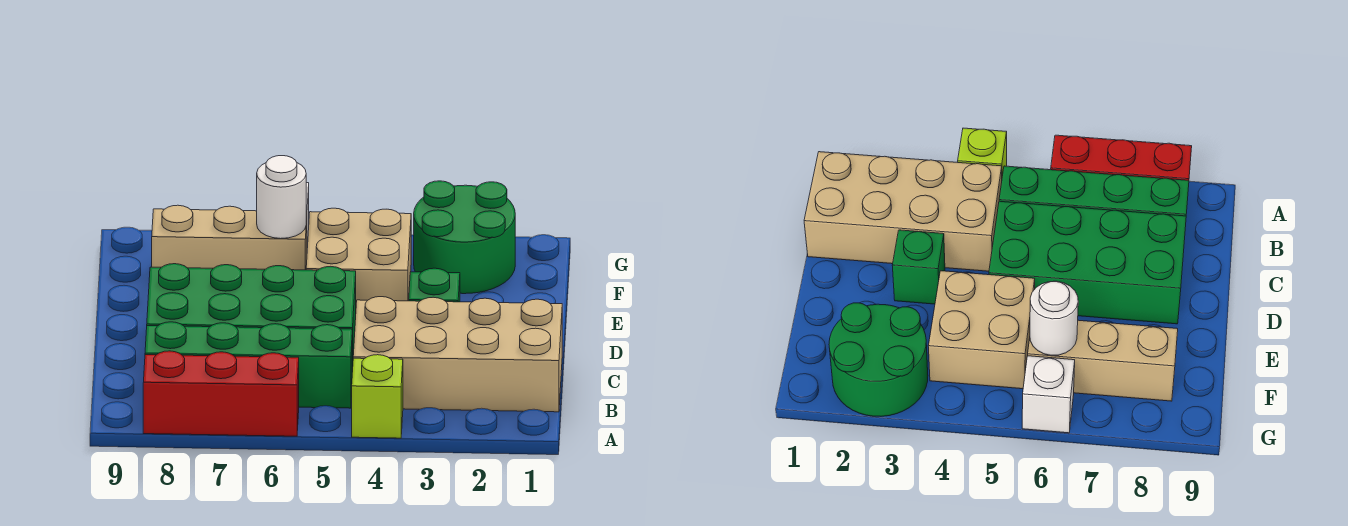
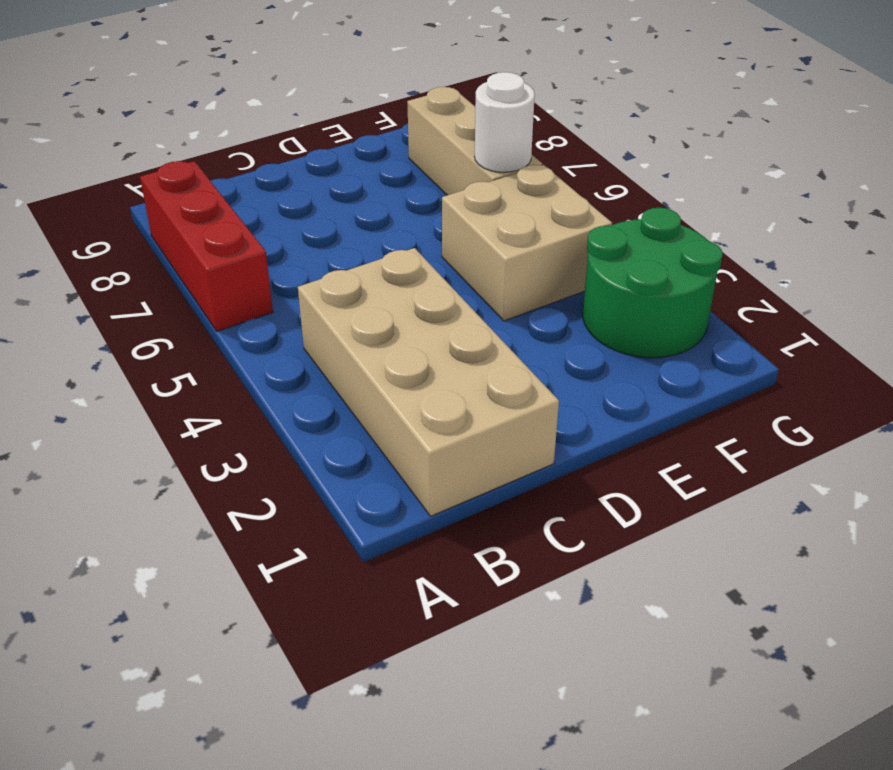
none -> lime brick A4 level 1
none -> green brick B5:B8 level 1

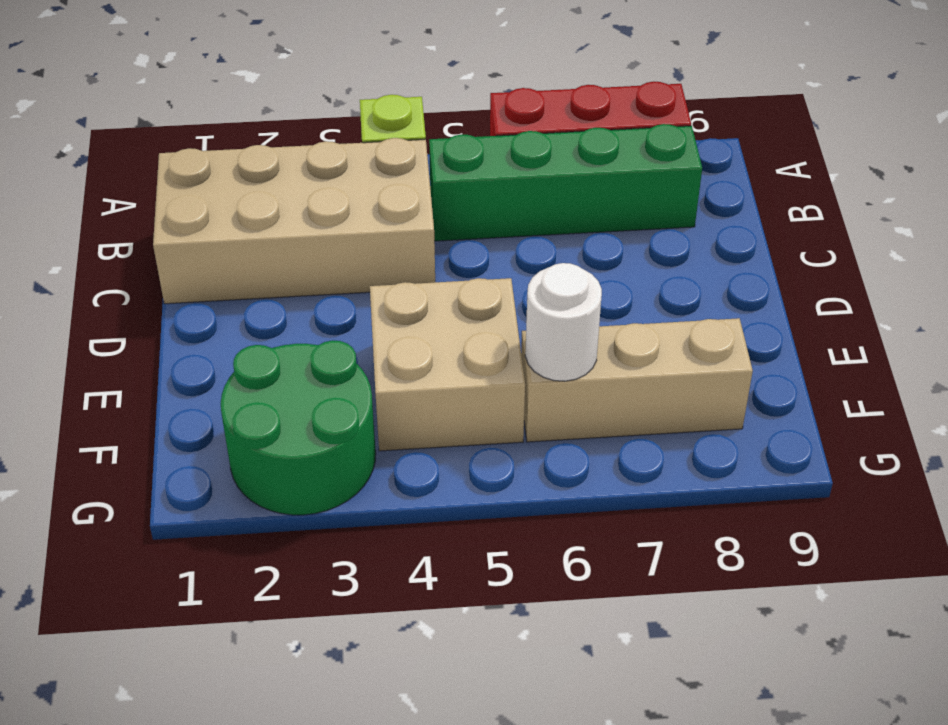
none -> green brick C5:D8 level 1
none -> green brick D3 level 1

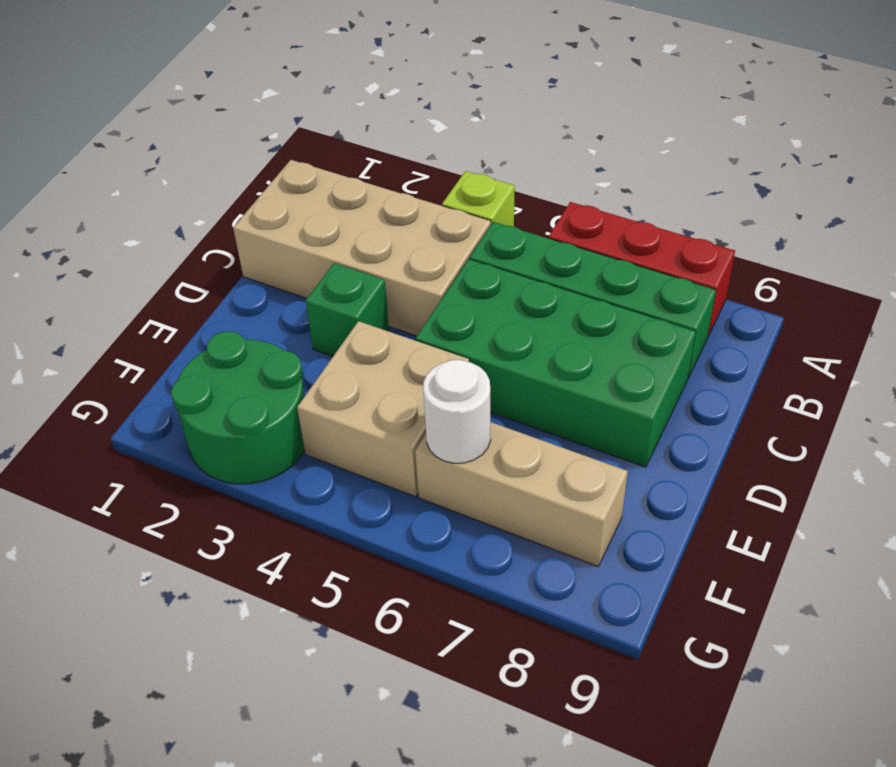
none -> white brick G6 level 1

